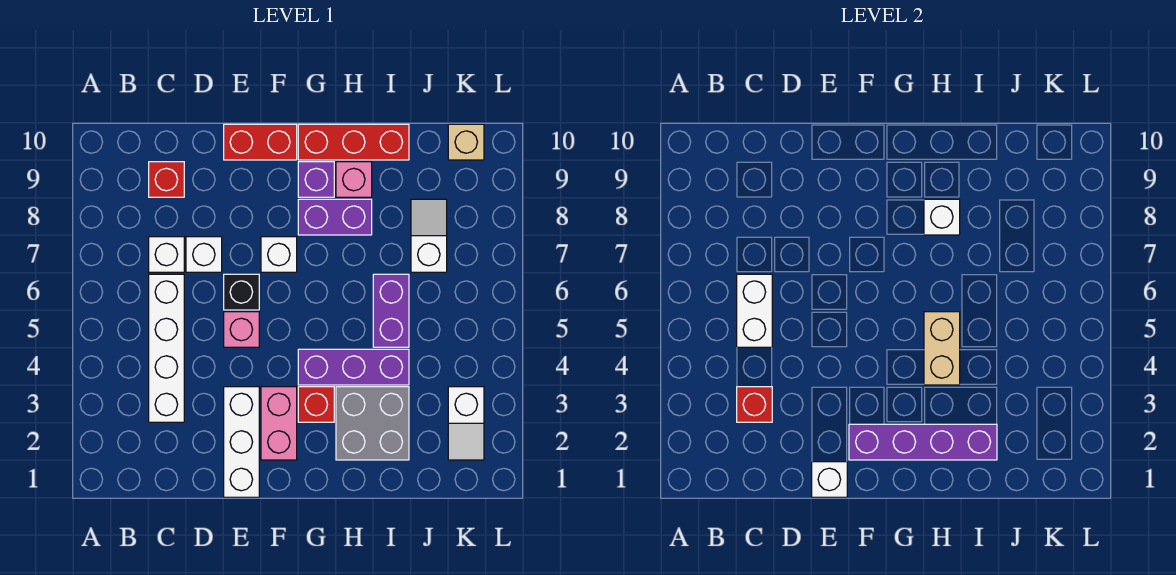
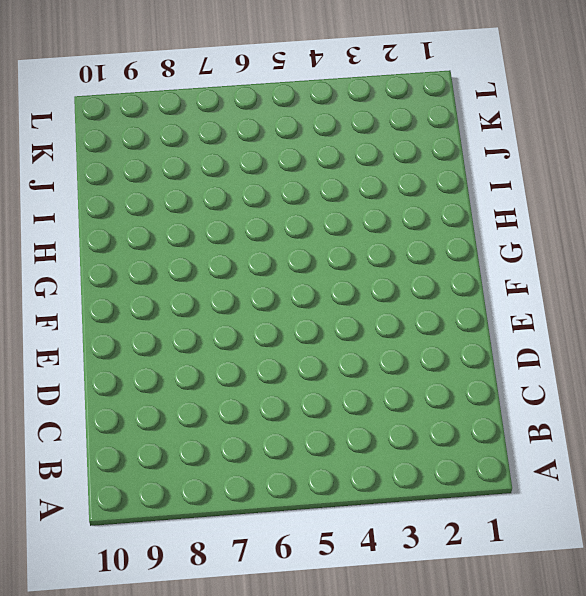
none -> white brick C3:C6 level 1
none -> white brick C7 level 1
none -> red brick C9 level 1

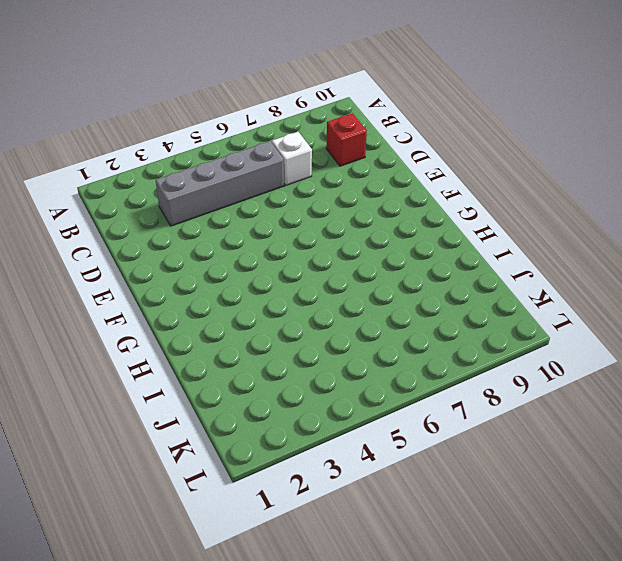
grey brick C3:C6 level 1 -> white brick C3:C6 level 1
none -> white brick D7 level 1
none -> white brick E1:E3 level 1
none -> pink brick E5 level 1

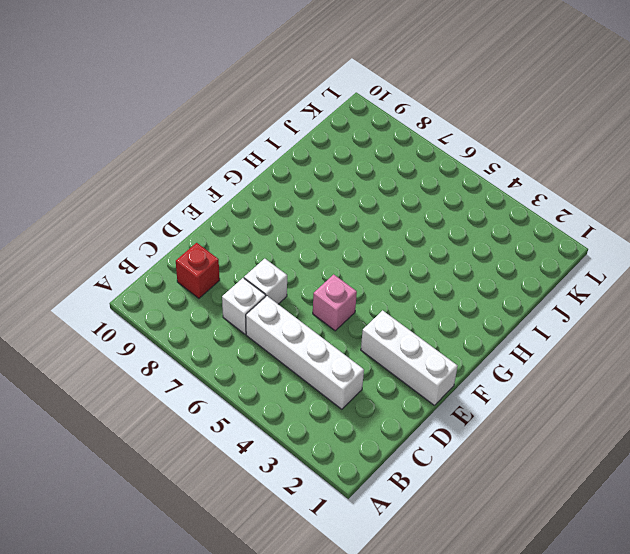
none -> black brick E6 level 1
none -> red brick E10:F10 level 1
none -> pink brick F2:F3 level 1

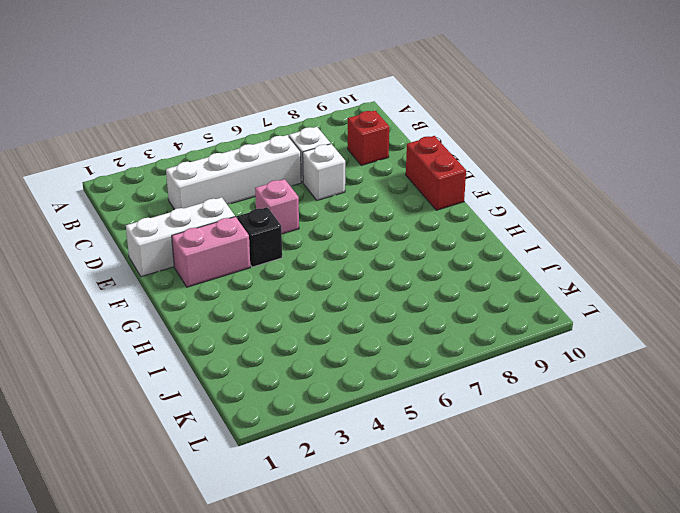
black brick F4 level 1 -> black brick E6 level 1
none -> white brick F7 level 1
none -> red brick G3 level 1
none -> purple brick G4:I4 level 1

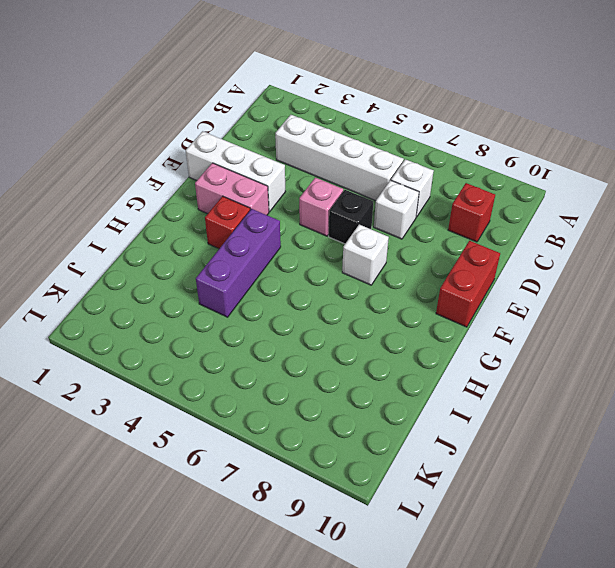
none -> purple brick G8:H8 level 1
none -> purple brick G9 level 1
none -> red brick G10:I10 level 1

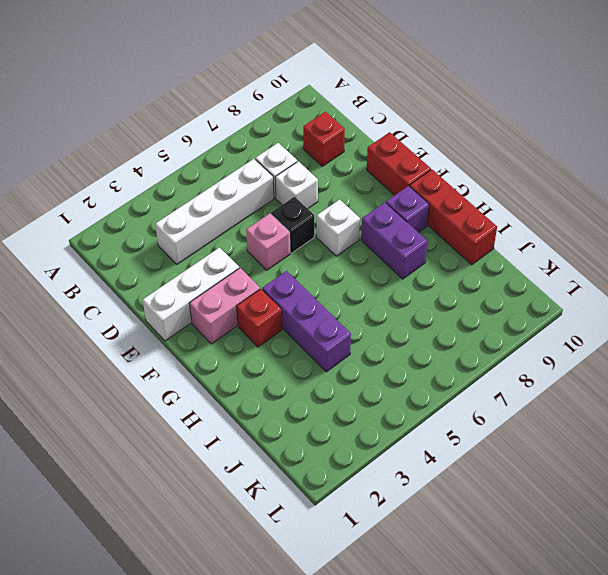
none -> grey brick H2:I3 level 1
none -> pink brick H9 level 1
none -> purple brick I5:I6 level 1

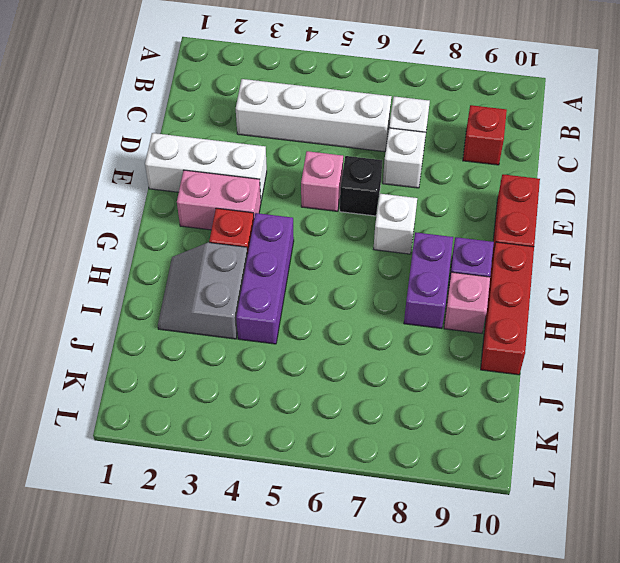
grey slope H2:I3 level 1 top 3 -> grey brick H2:I3 level 1
none -> purple brick I5:I6 level 1
none -> white slope J7:J8 level 1 top 7
none -> white slope K2:K3 level 1 top 3

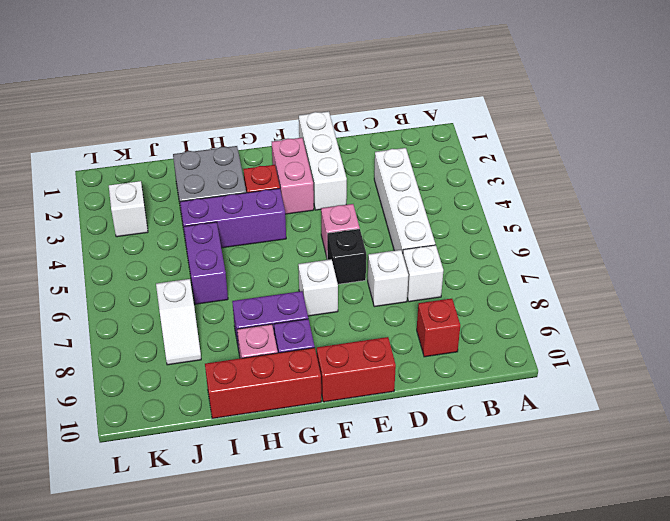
none -> tan brick K10 level 1
none -> red brick C3 level 2
none -> white brick C5:C6 level 2

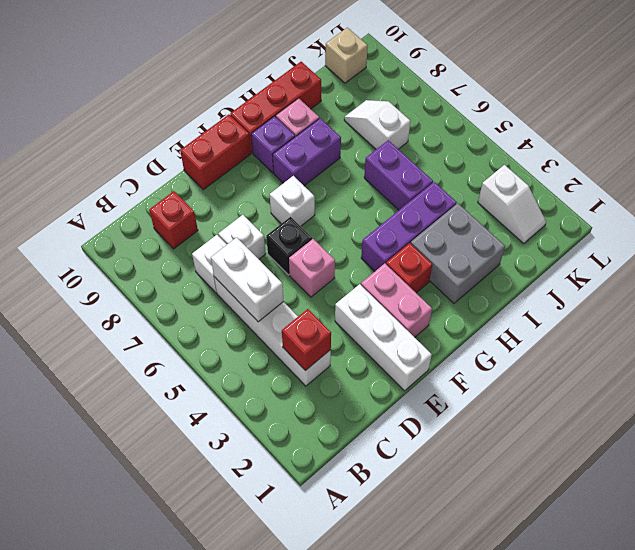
none -> white brick E1 level 2
none -> purple brick F2:I2 level 2
none -> tan brick H4:H5 level 2

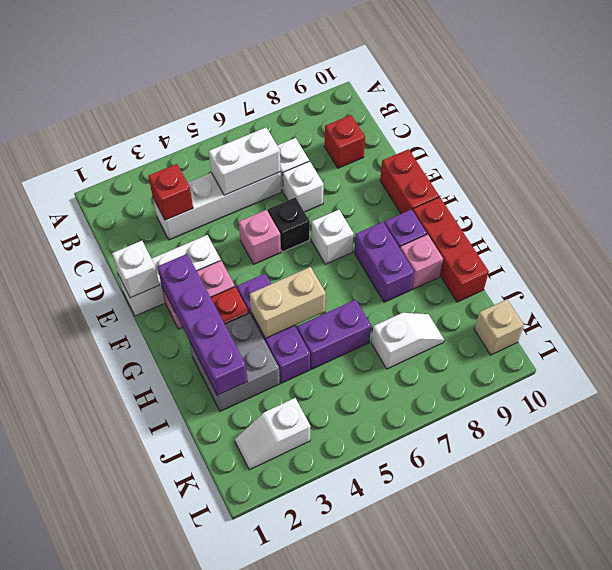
none -> white brick H8 level 2

